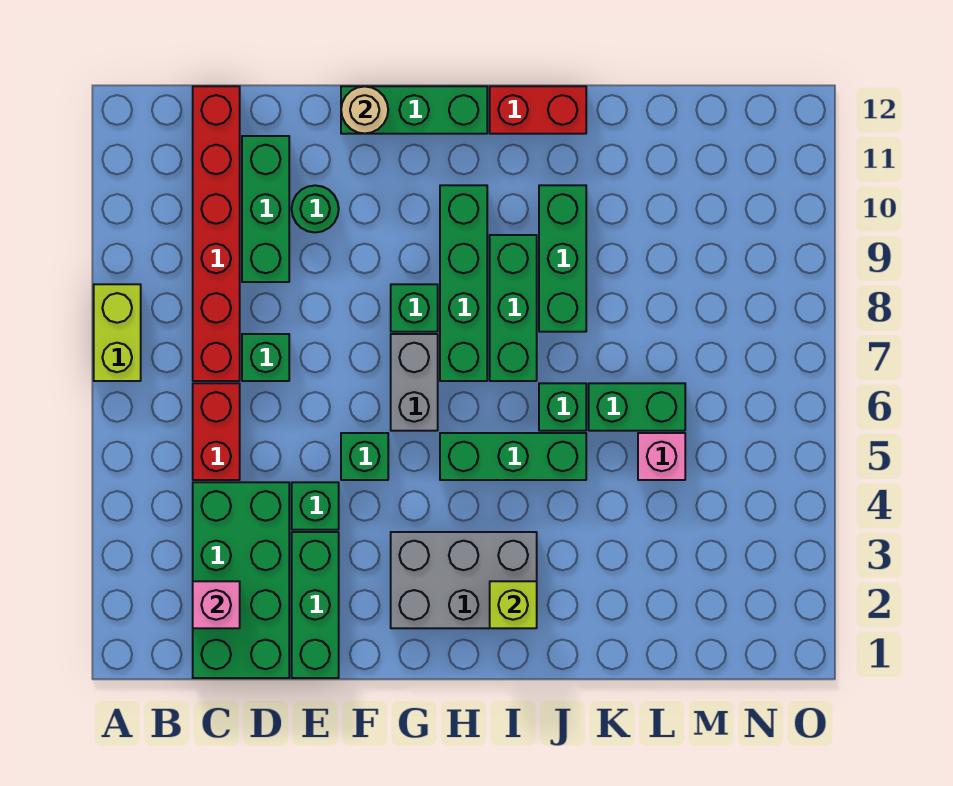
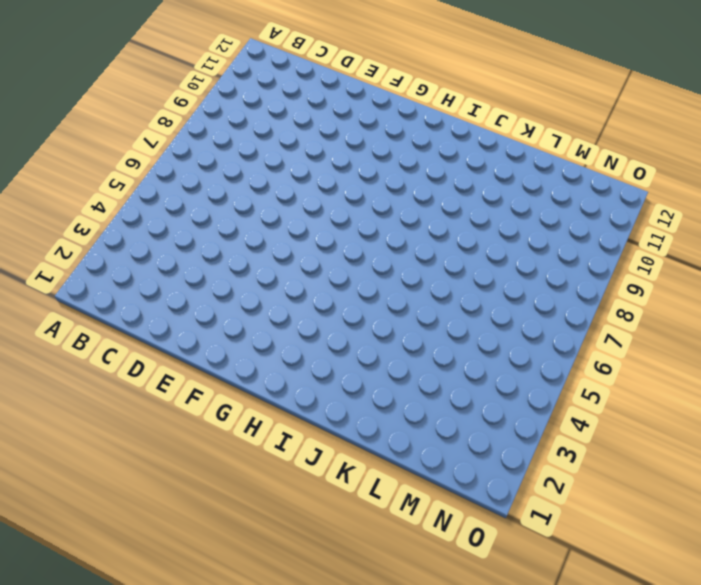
none -> lime brick A7:A8 level 1
none -> green brick C1:D4 level 1
none -> red brick C5:C6 level 1

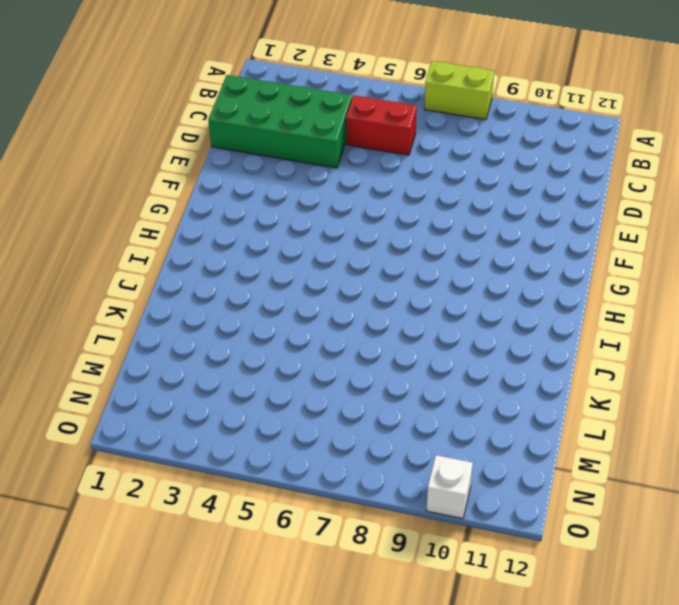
white brick O10 level 1 -> none
none -> red brick C7:C12 level 1
none -> green brick D7 level 1
none -> green brick D9:D11 level 1

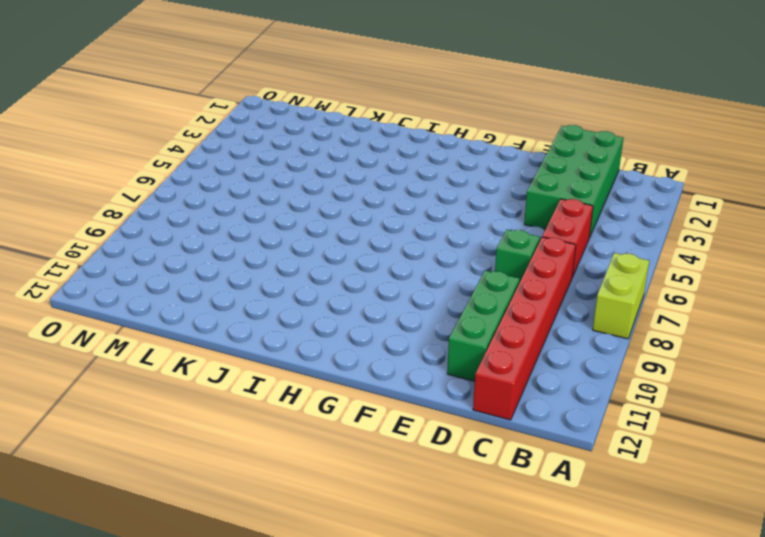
none -> green brick E1:E3 level 1
none -> green brick E4 level 1
none -> green round brick E10 level 1

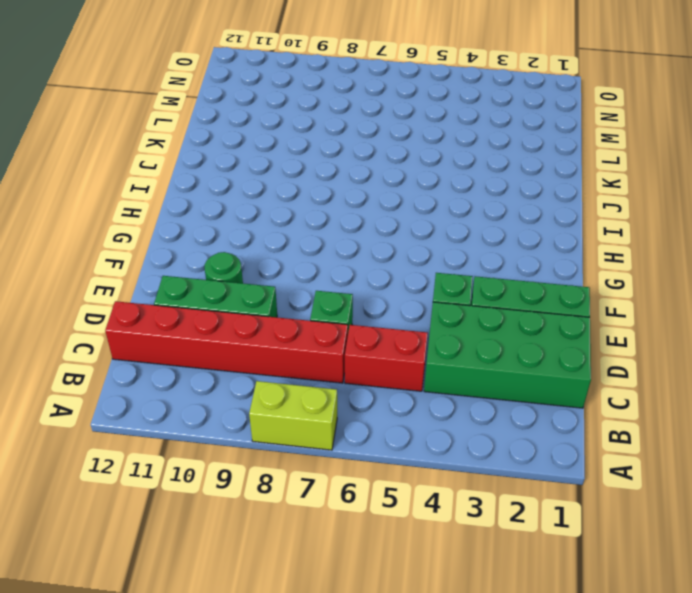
none -> green brick F5 level 1
none -> green brick F12:H12 level 1
none -> grey brick G2:I3 level 1

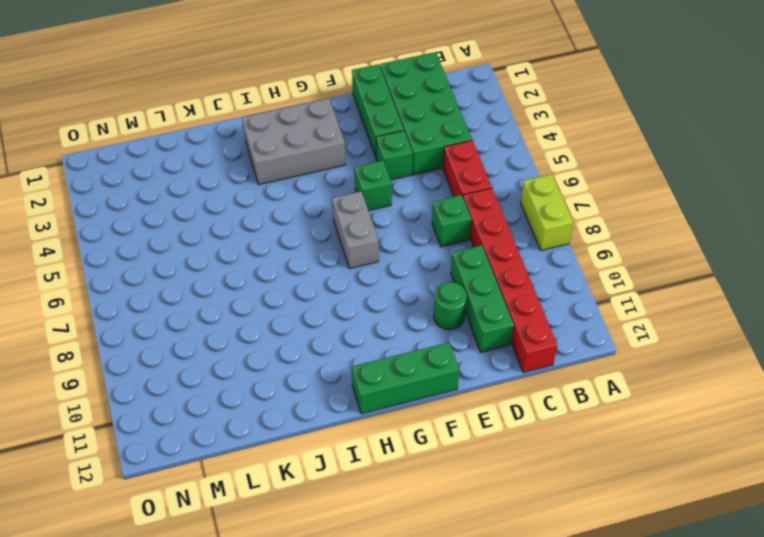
none -> green brick G8 level 1
none -> green brick H5:J5 level 1
none -> green brick H7:H10 level 1

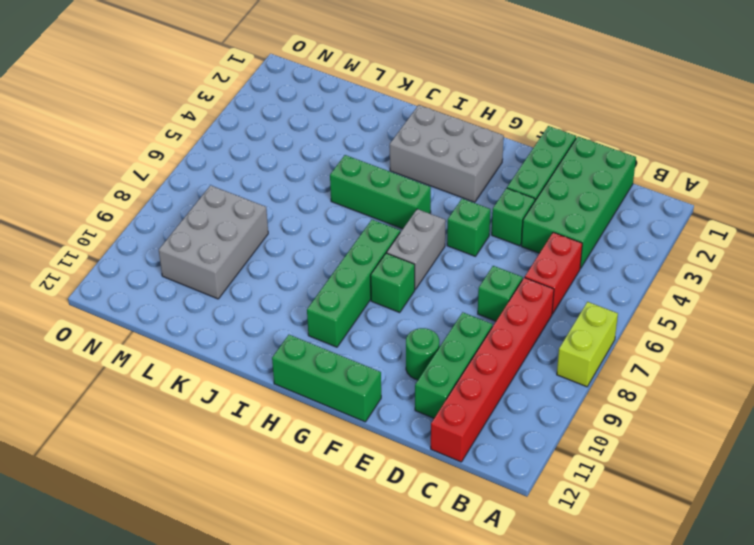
grey brick L8:M10 level 1 -> none
none -> green brick I7:I9 level 1
none -> red brick I12:J12 level 1
none -> green brick J6 level 1

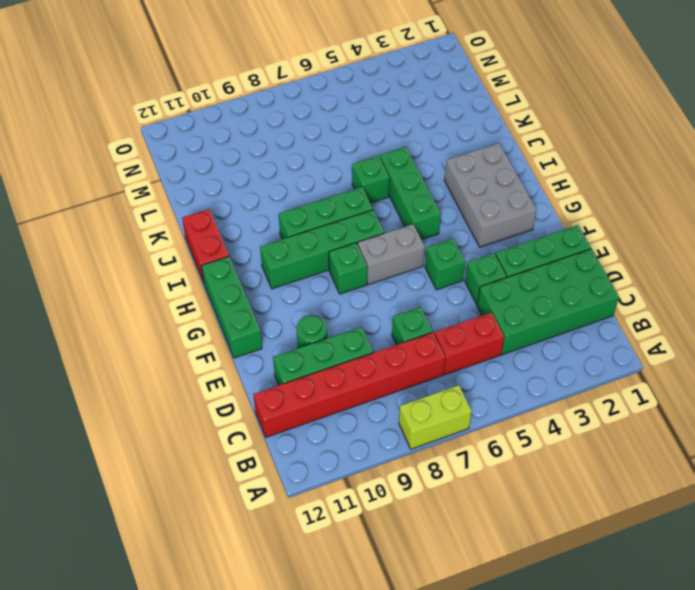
none -> green brick J8:J10 level 1
none -> green brick K6:L6 level 1
none -> pink brick L5 level 1

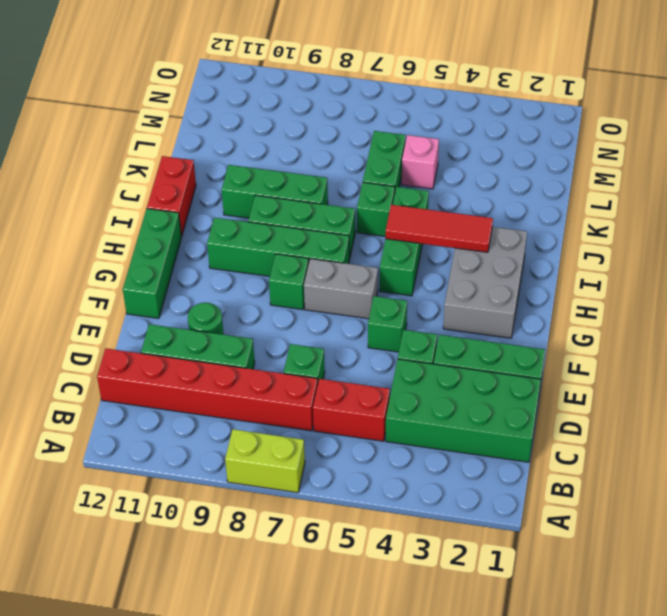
red tile I3:I5 level 2 -> none
none -> pink brick C2 level 2
none -> tan round brick F12 level 2
none -> lime brick I2 level 2

